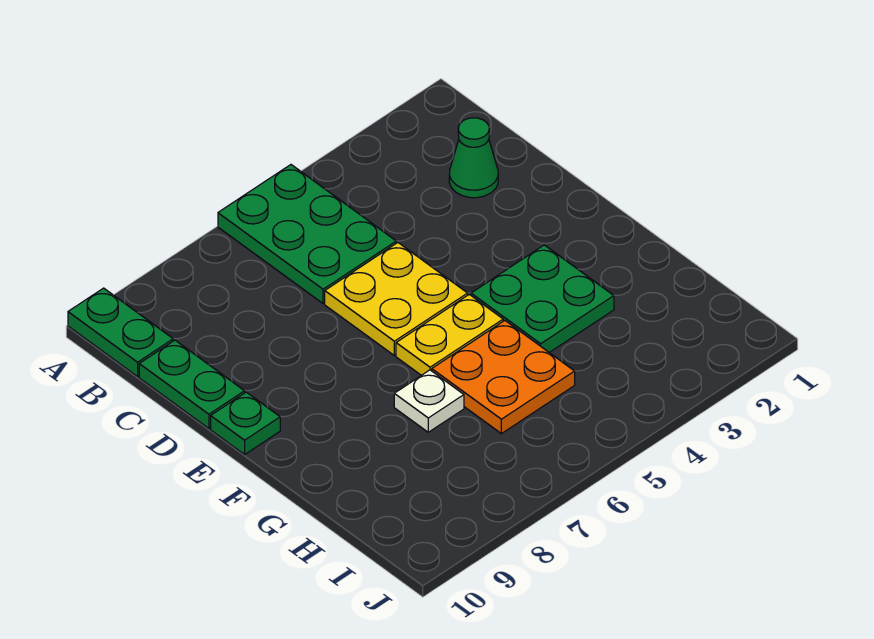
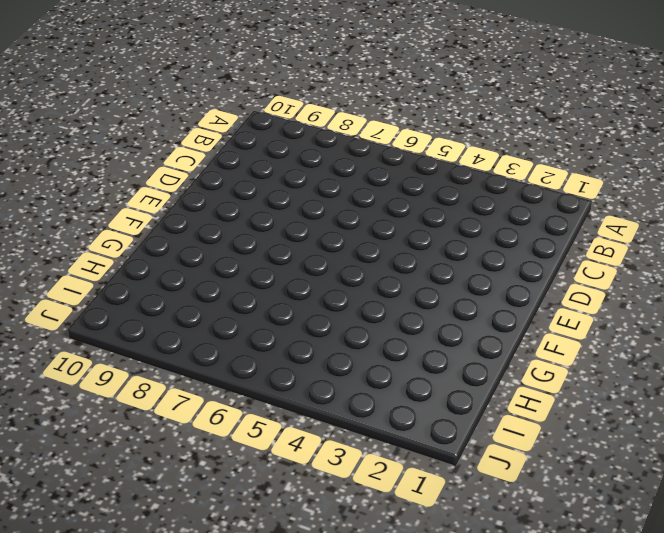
none -> green plate A5:C6 level 1
none -> green plate A10:B10 level 1

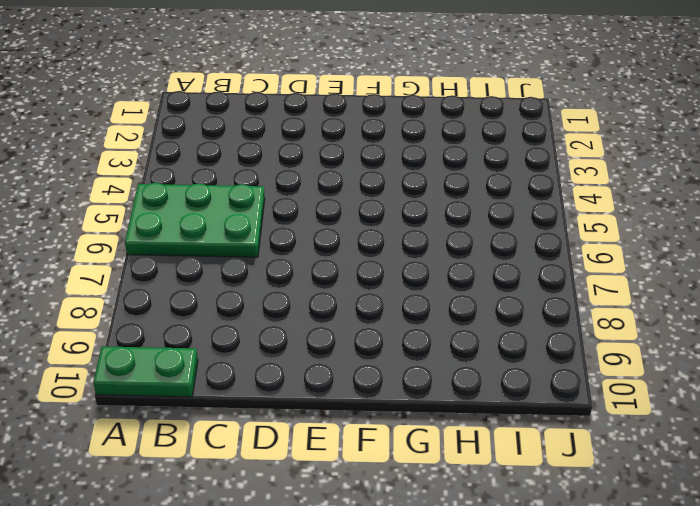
none -> green cone C2 level 1
none -> green plate C10:D10 level 1

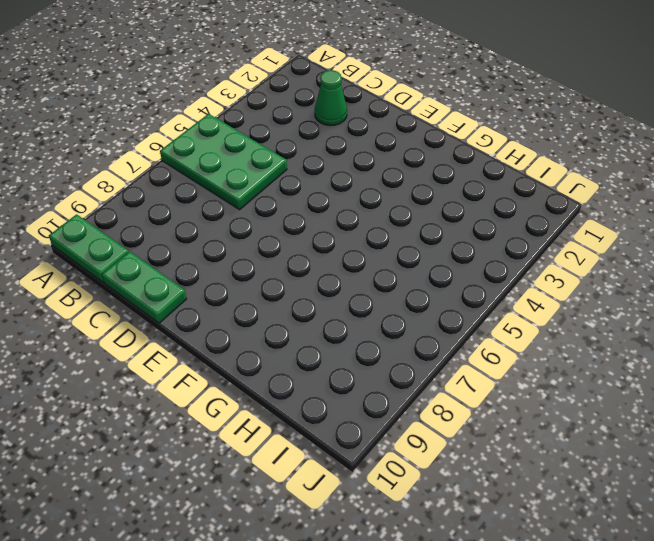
none -> yellow plate D5:E6 level 1
none -> green plate E10 level 1

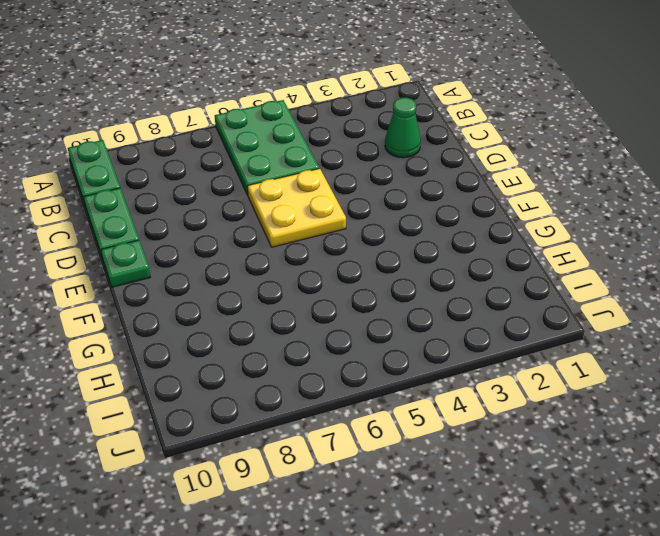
none -> green plate F3:G4 level 1
none -> yellow plate F5:F6 level 1

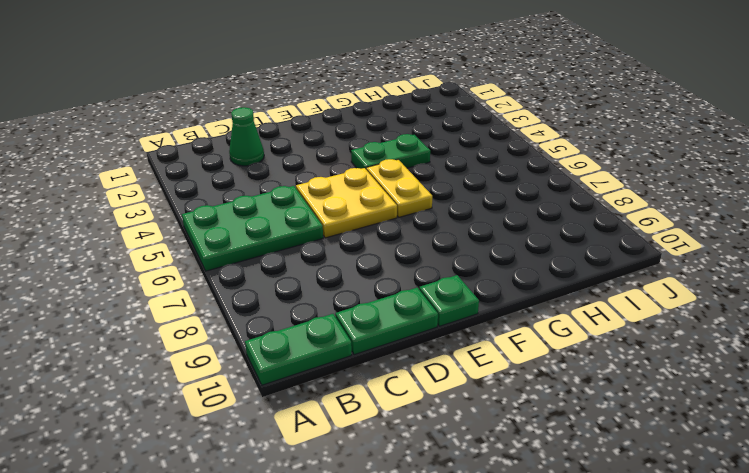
green plate F4:G4 level 1 -> green plate F3:G4 level 1
none -> orange plate G5:H6 level 1
none -> white plate G7 level 1

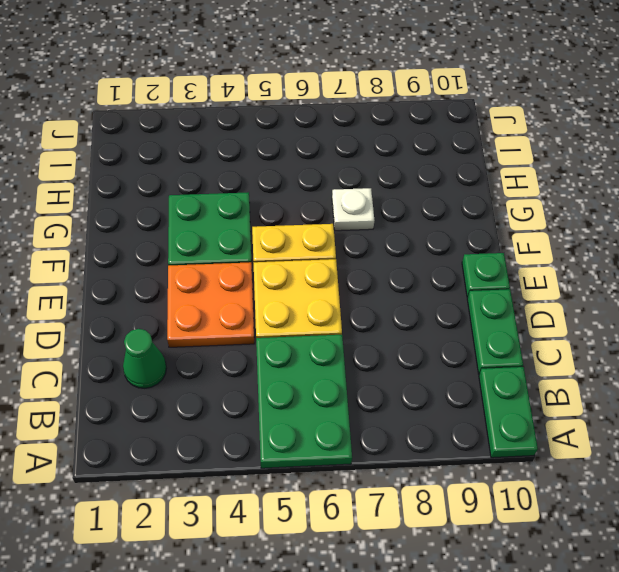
orange plate D3:E4 level 1 -> orange plate G5:H6 level 1

